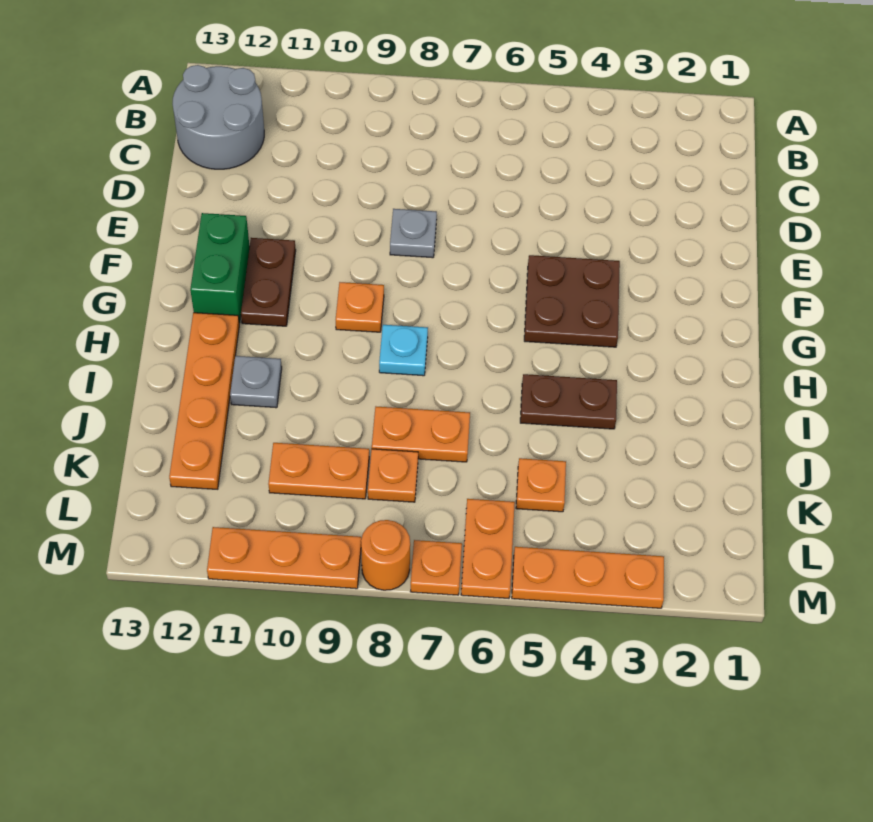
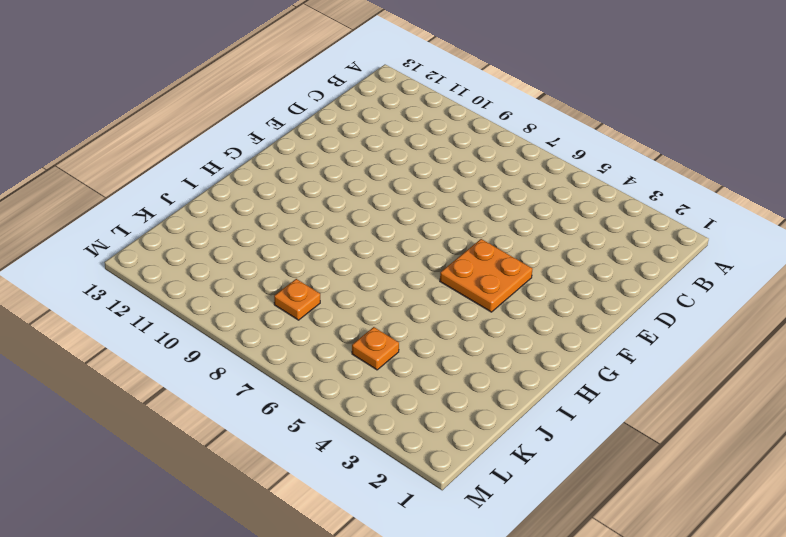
orange plate F4:G5 level 1 -> brown plate F4:G5 level 1
none -> grey round brick B12:C13 level 1
none -> grey plate E8 level 1
none -> brown plate F11:G11 level 1

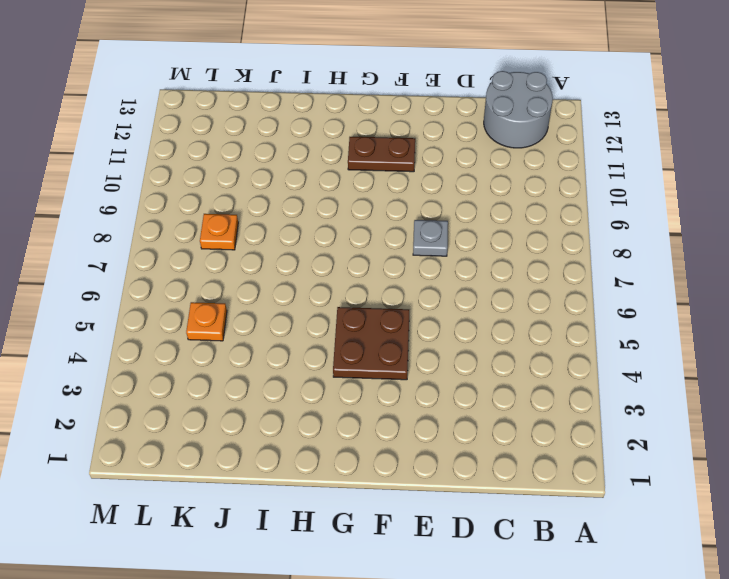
none -> green brick F12:G12 level 1
none -> orange plate G9 level 1
none -> cyan plate H8 level 1

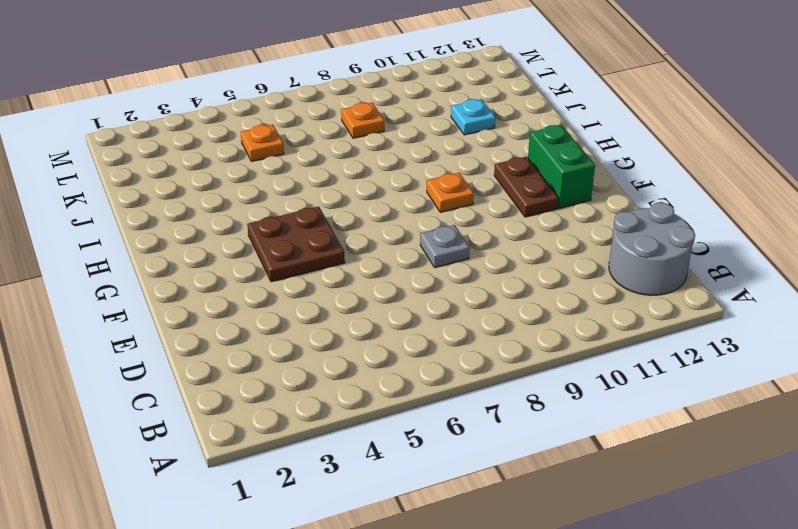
cyan plate J11 level 1 -> cyan plate H8 level 1
none -> orange plate H12:K12 level 1
none -> brown plate I4:I5 level 1
none -> grey plate I11 level 1

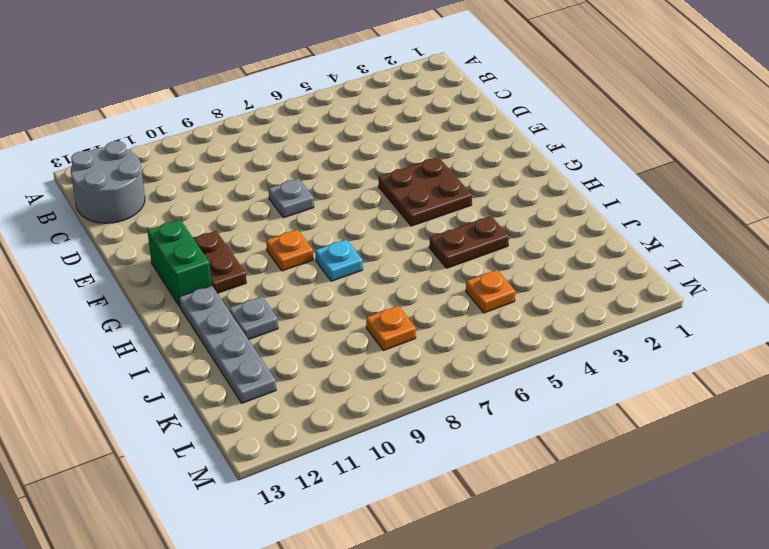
grey plate H12:K12 level 1 -> orange plate H12:K12 level 1
none -> orange plate J7:J8 level 1
none -> orange plate K9:K10 level 1
none -> orange plate L6:M6 level 1

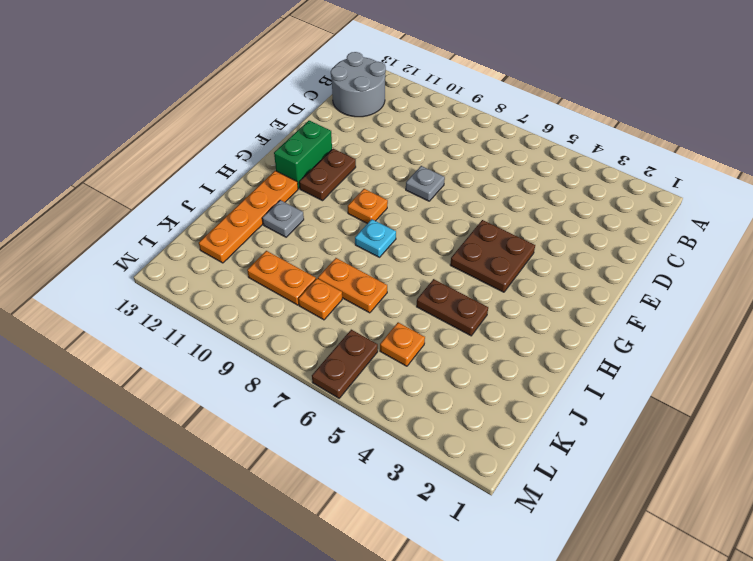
brown plate L6:M6 level 1 -> orange plate L6:M6 level 1
none -> orange plate M3:M5 level 1
none -> orange plate M7 level 1
none -> orange round brick M8 level 1

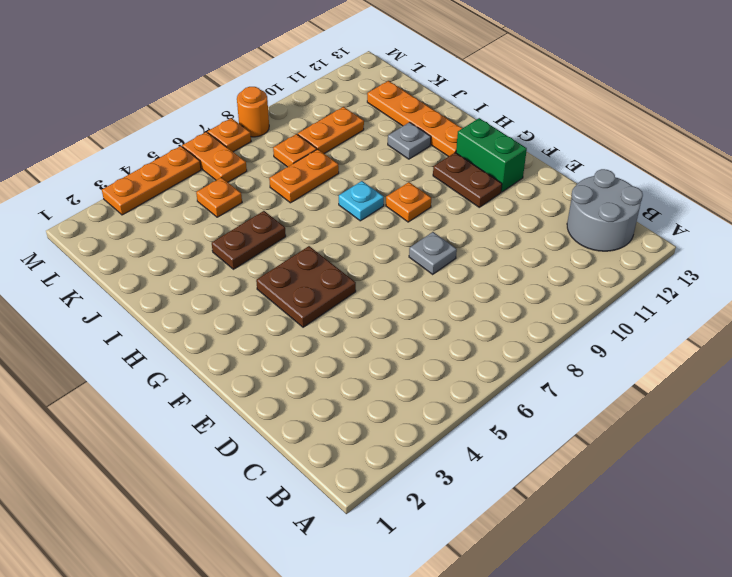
none -> orange plate M9:M11 level 1

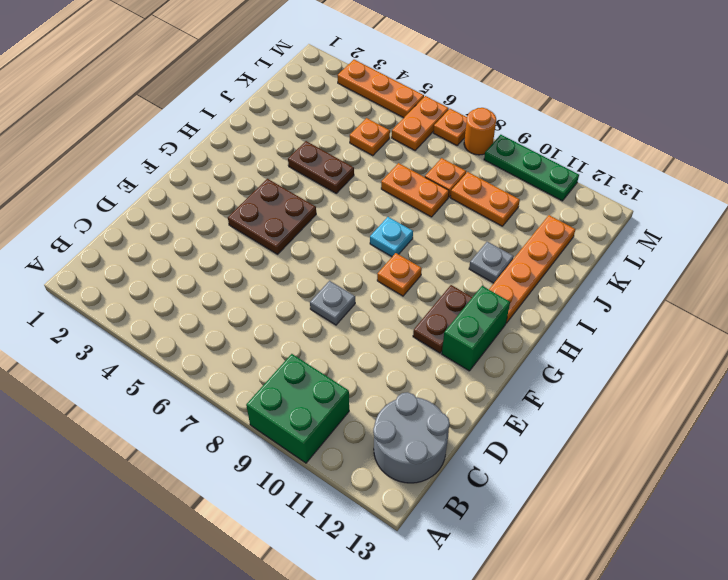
green brick A9:B10 level 1 -> none
green plate M9:M11 level 1 -> orange plate M9:M11 level 1

